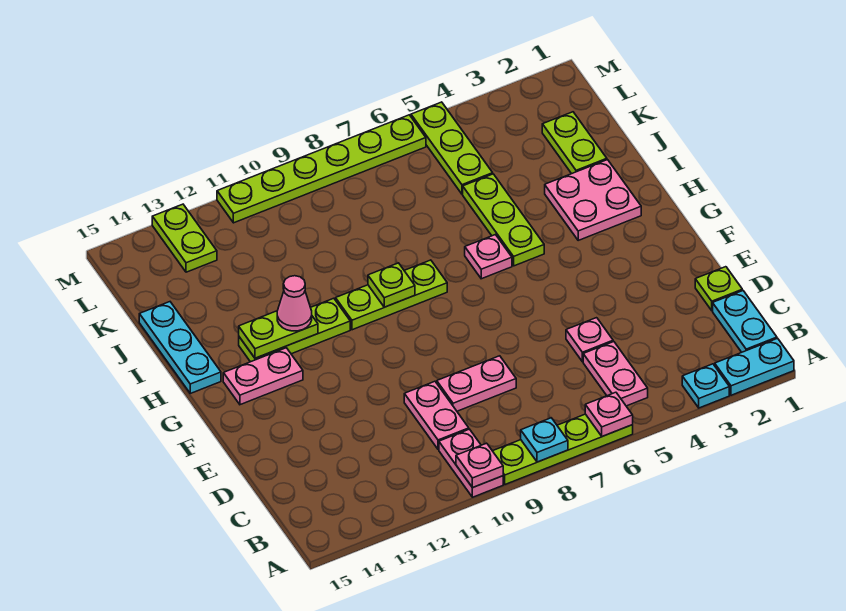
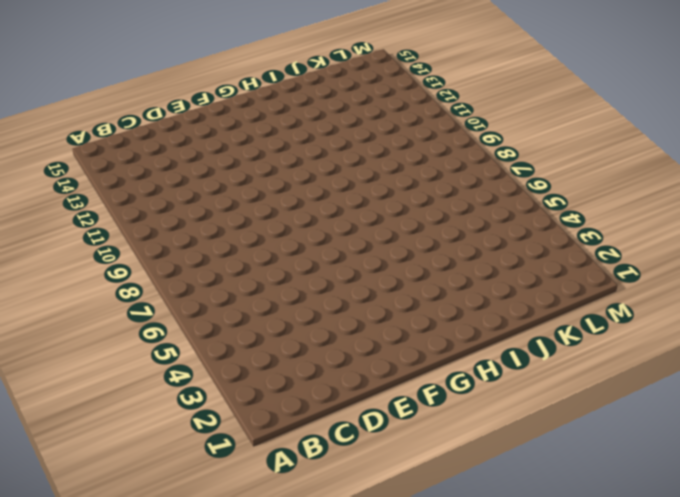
none -> cyan plate A1:A2 level 1
none -> cyan plate A3 level 1
none -> lime plate A6:A9 level 1

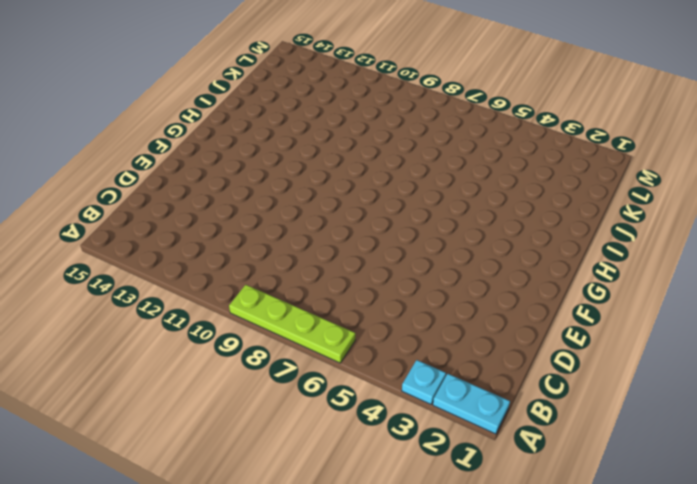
none -> pink plate A10:B10 level 1
none -> cyan plate B1:C1 level 1
none -> pink plate B5:C5 level 1

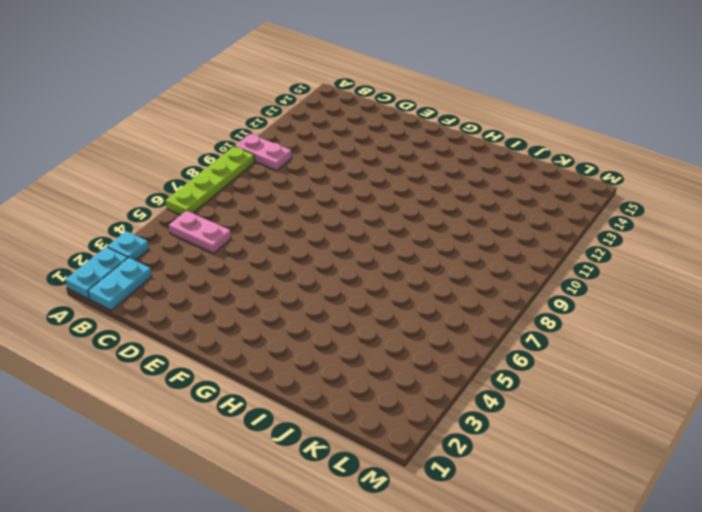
cyan plate B1:B2 level 1 -> cyan plate B1:C1 level 1
none -> pink plate C10:D10 level 1
none -> lime plate D1 level 1
none -> pink plate D5 level 1

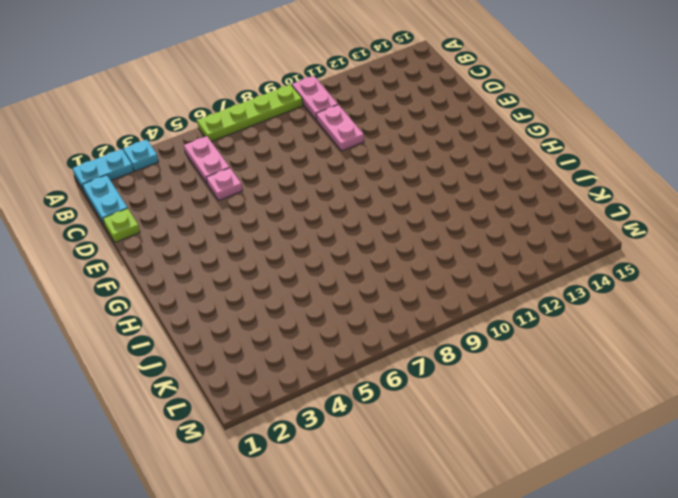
none -> pink plate D8:D9 level 1
none -> pink plate G13:G14 level 1
none -> pink plate H2:I3 level 1

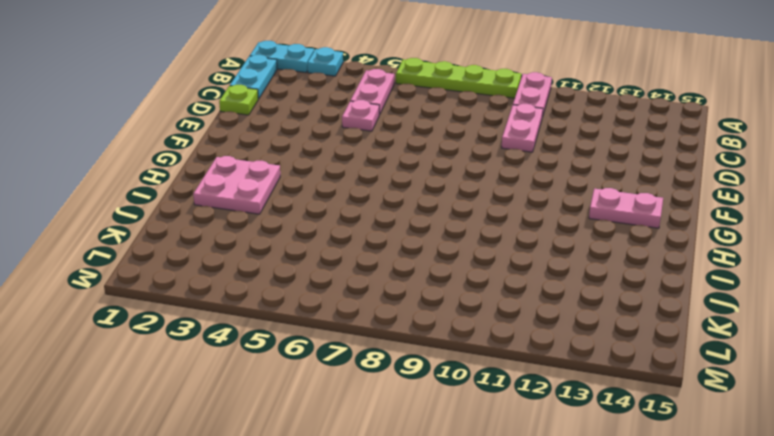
none -> pink plate D8:D9 level 1
none -> lime plate H5:J5 level 1
none -> pink plate H6 level 1

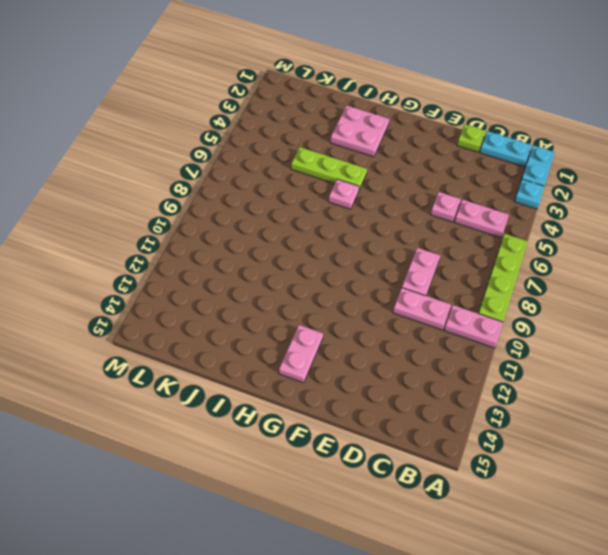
none -> lime plate H8:H10 level 1
none -> lime plate H11:H13 level 1
none -> cyan plate H15:J15 level 1

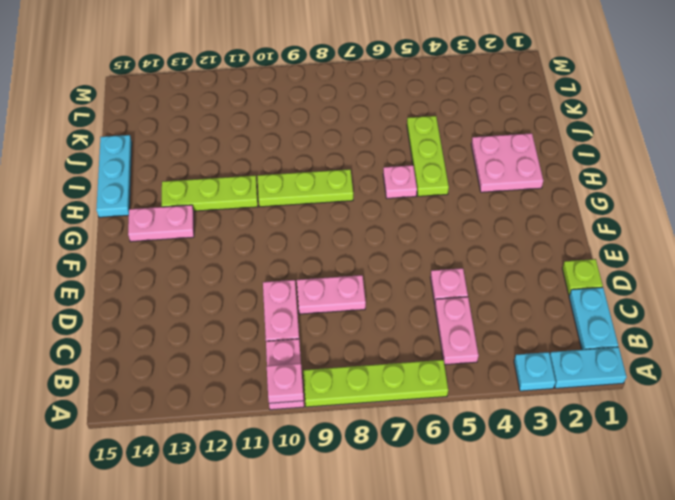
none -> lime plate J2:K2 level 1
none -> lime plate K5:M5 level 1
none -> lime plate L13:M13 level 1

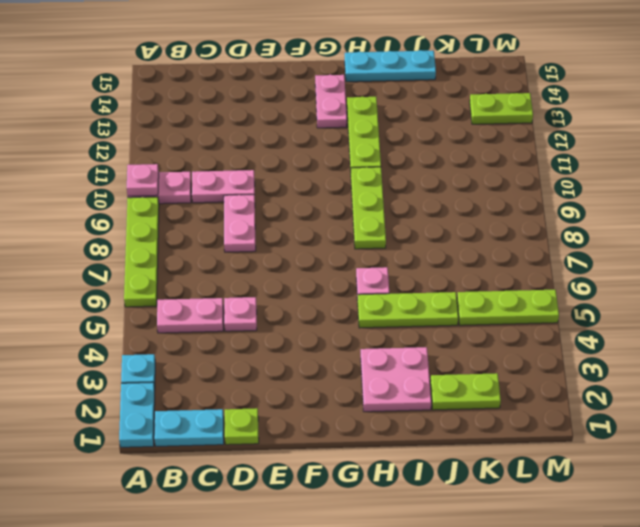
none -> lime plate M6:M11 level 1
none -> pink plate A6 level 2
none -> cyan plate A8 level 2

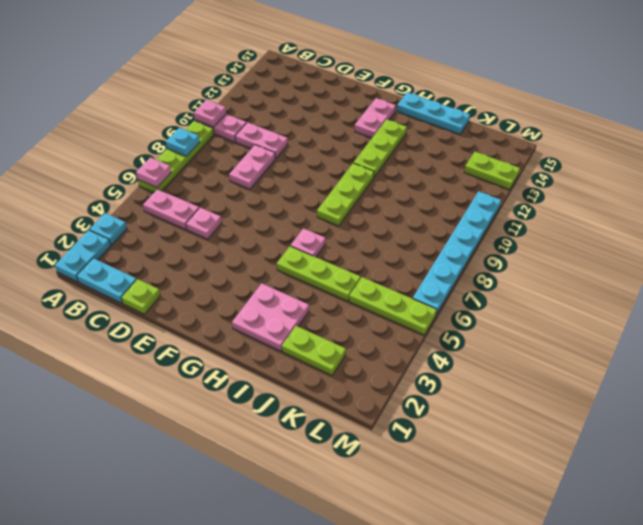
cyan plate M6:M11 level 1 -> lime plate M6:M11 level 1
none -> lime plate H9 level 2
none -> lime plate H12:H13 level 2
none -> pink cone H12 level 3

